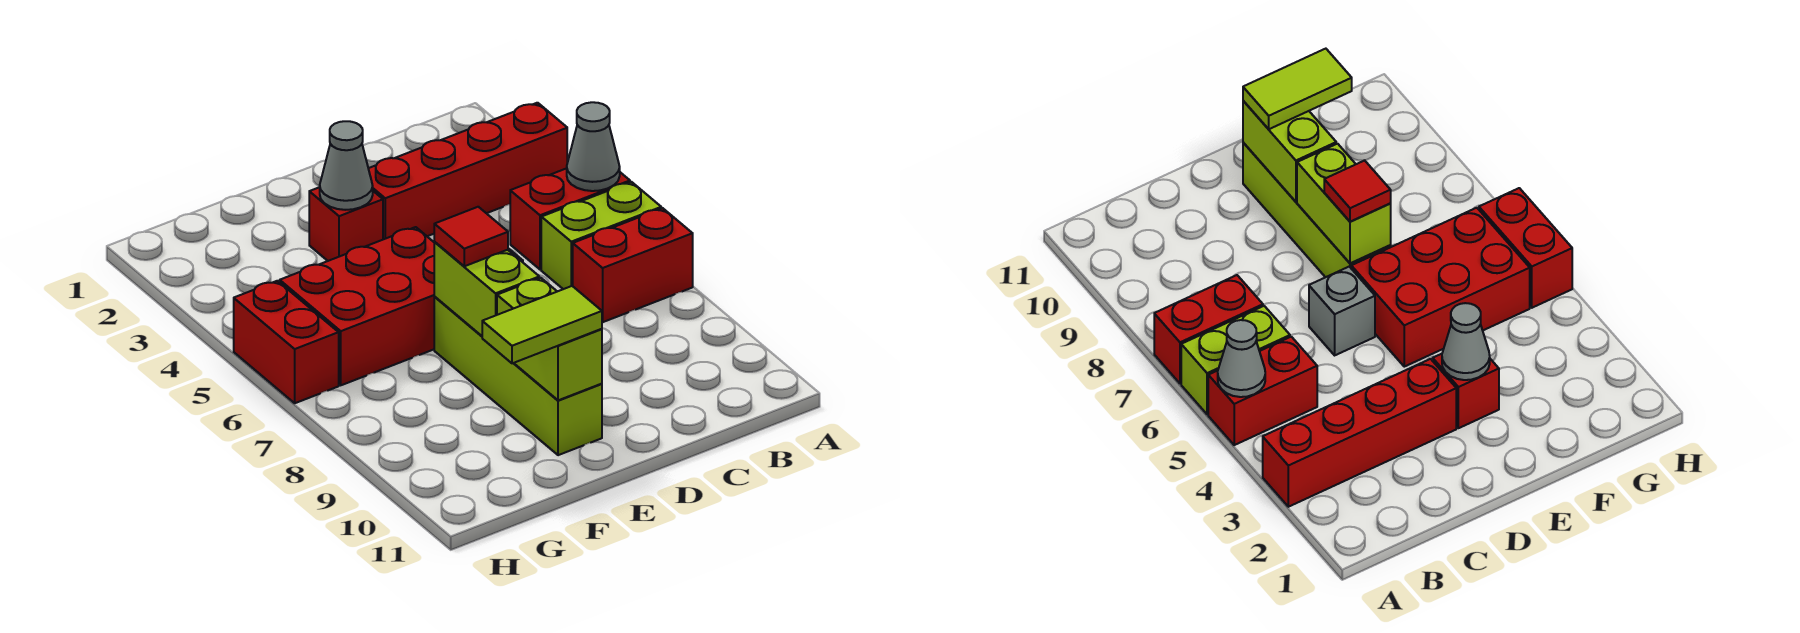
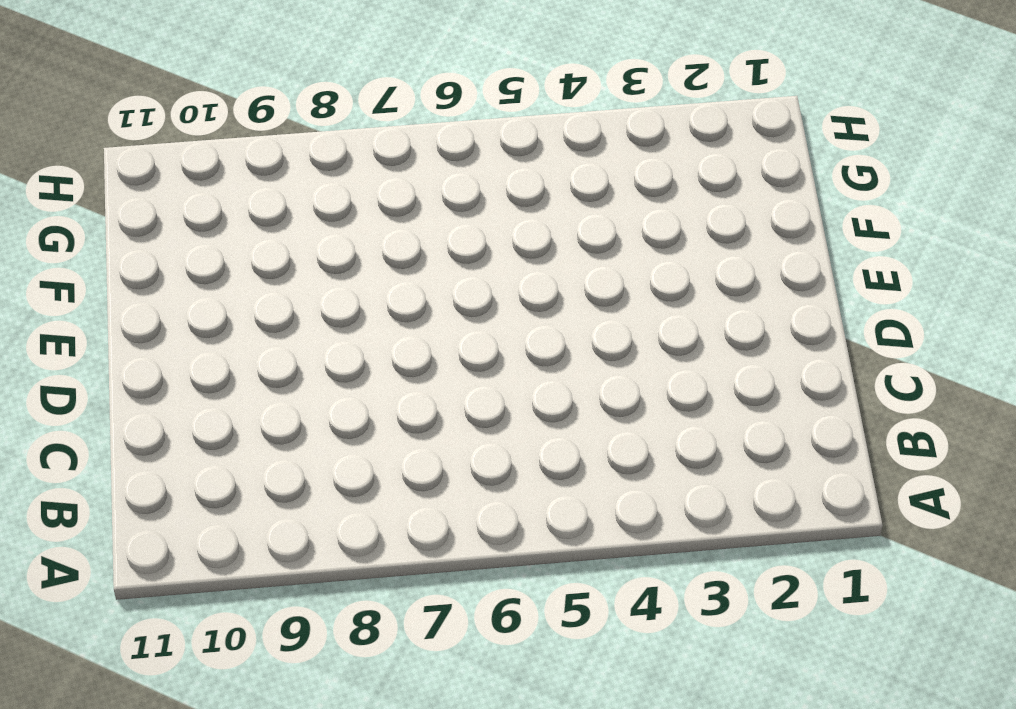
none -> red brick A3:D3 level 1
none -> red brick A5:B5 level 1
none -> lime brick A6:B6 level 1

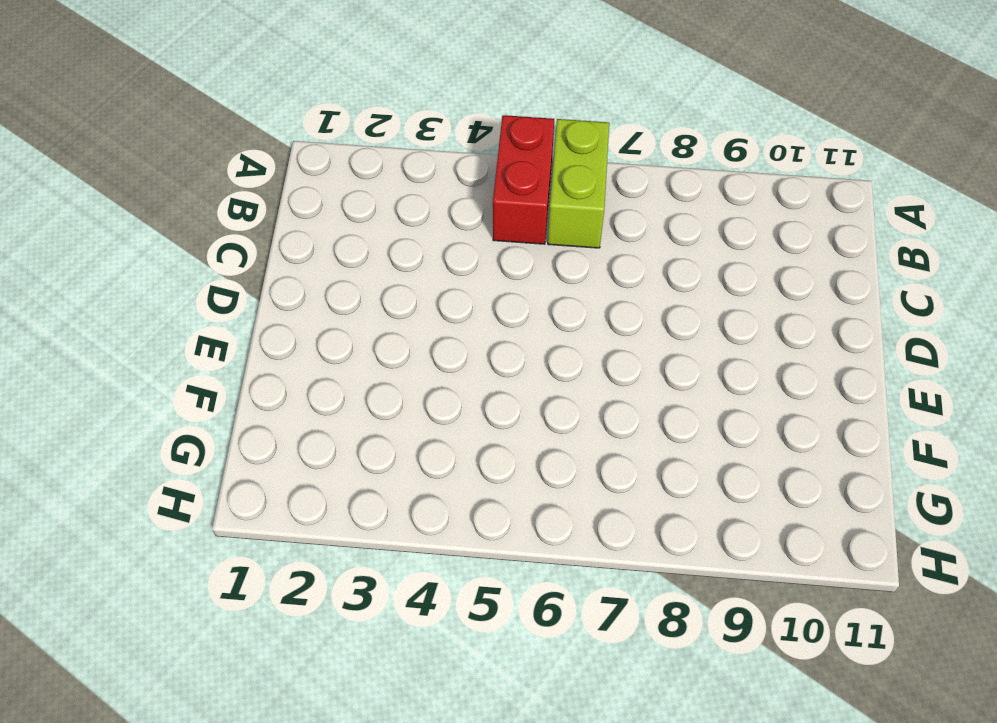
none -> red brick A3:D3 level 1
none -> red brick A7:B7 level 1
none -> grey brick D6 level 1

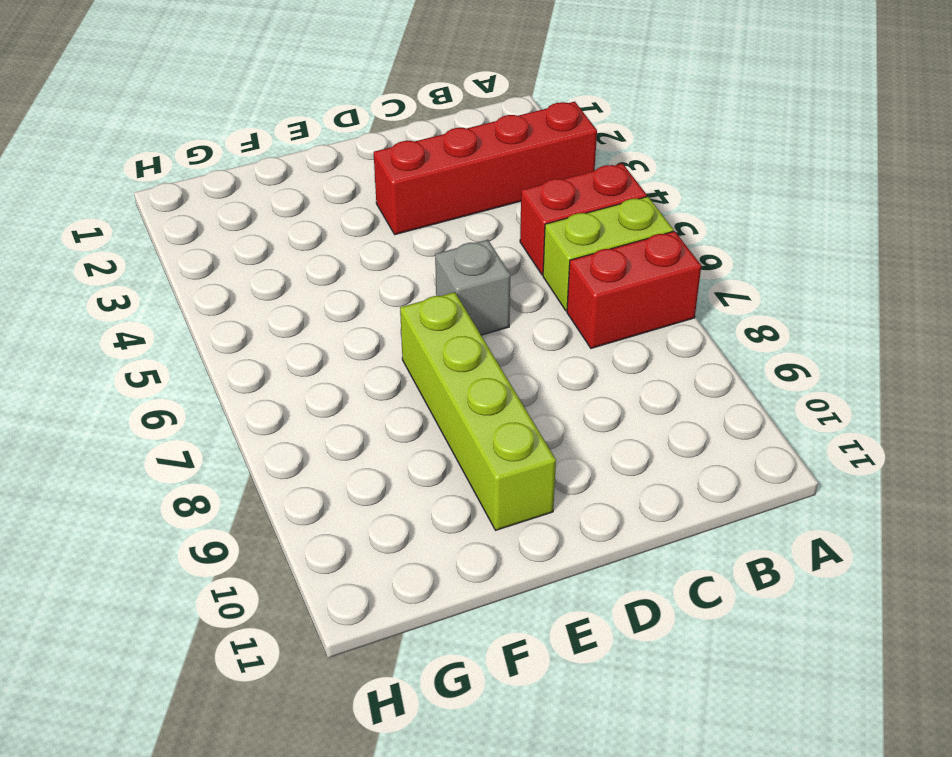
none -> red brick E3 level 1
none -> red brick E5:G6 level 1
none -> red brick H5:H6 level 1

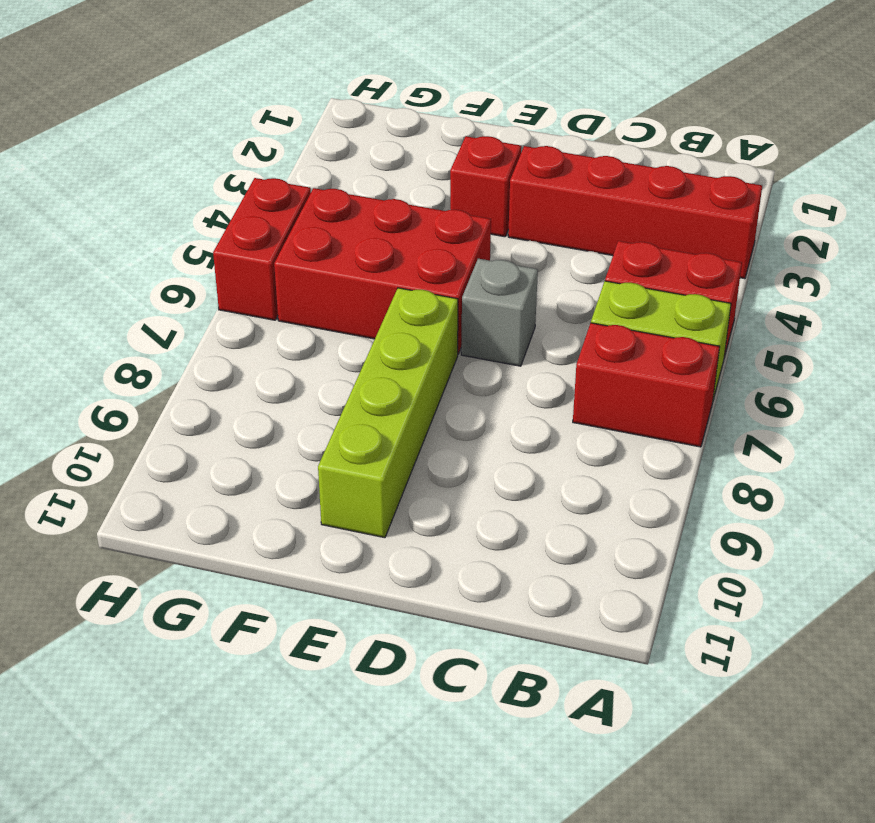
none -> grey cone A5 level 2
none -> grey cone E3 level 2
none -> lime brick E7:E8 level 2

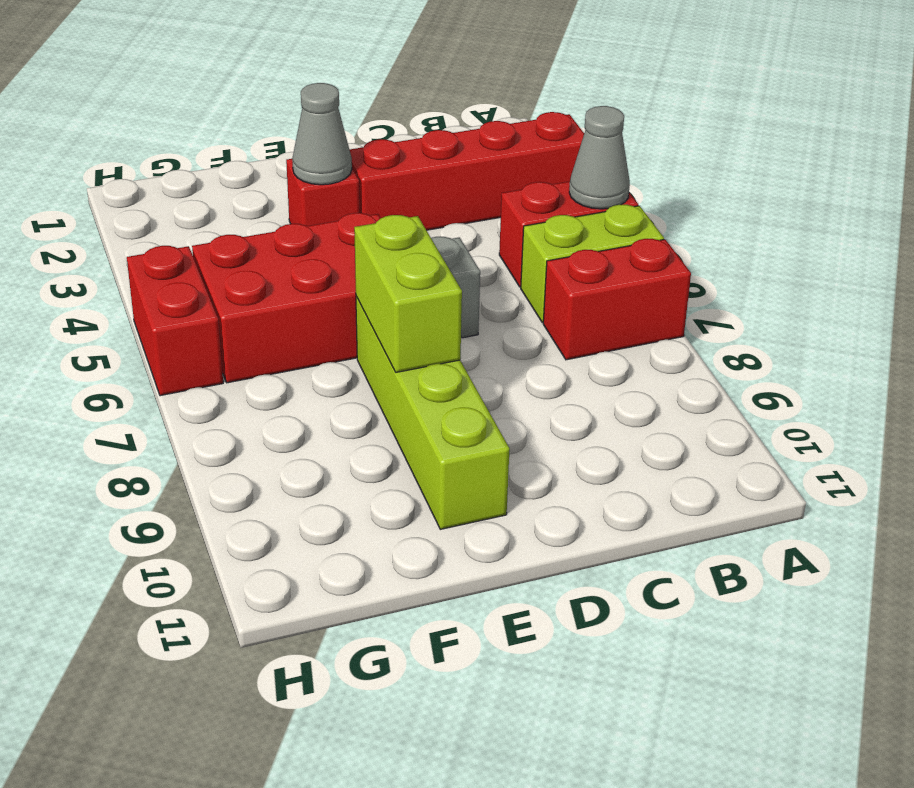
none -> lime brick E9:E10 level 2
none -> red tile E7 level 3
none -> lime tile E10:F10 level 3

